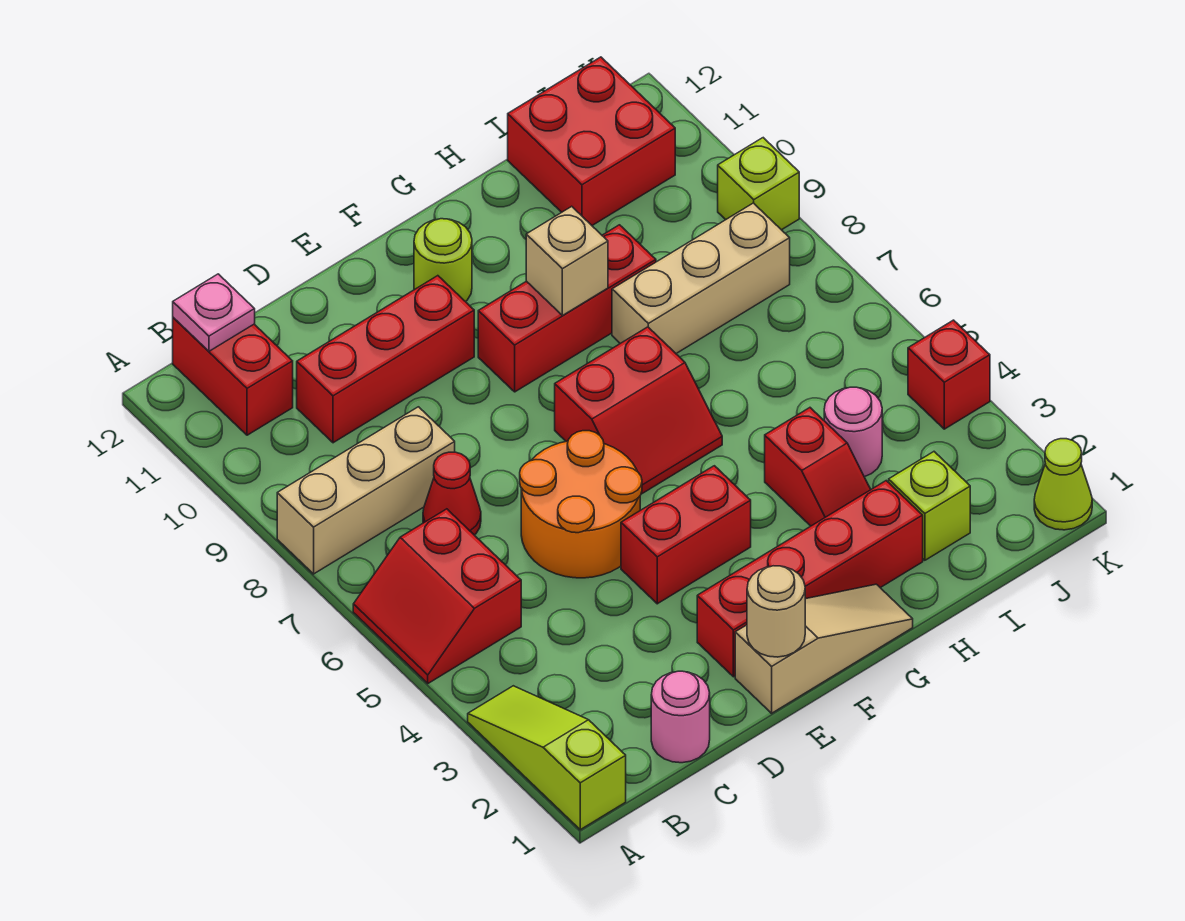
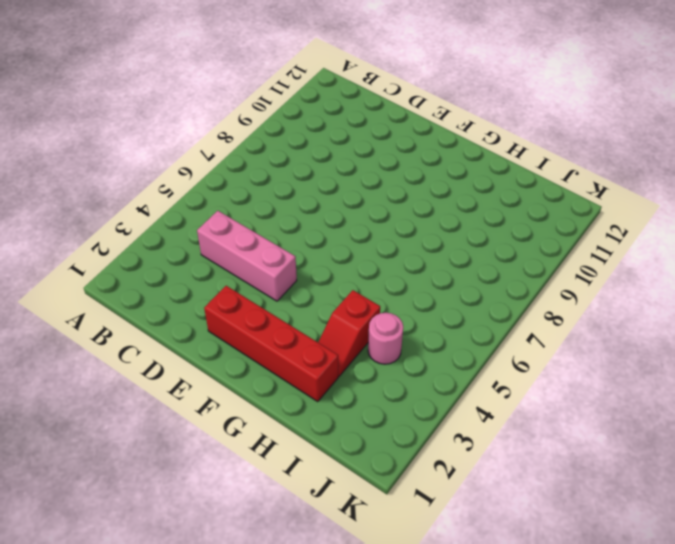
pink brick C4:E4 level 1 -> red brick E4:F4 level 1
none -> lime slope A1:A3 level 1 top 1
none -> red slope A5:B6 level 1 top B
none -> tan brick A8:C8 level 1

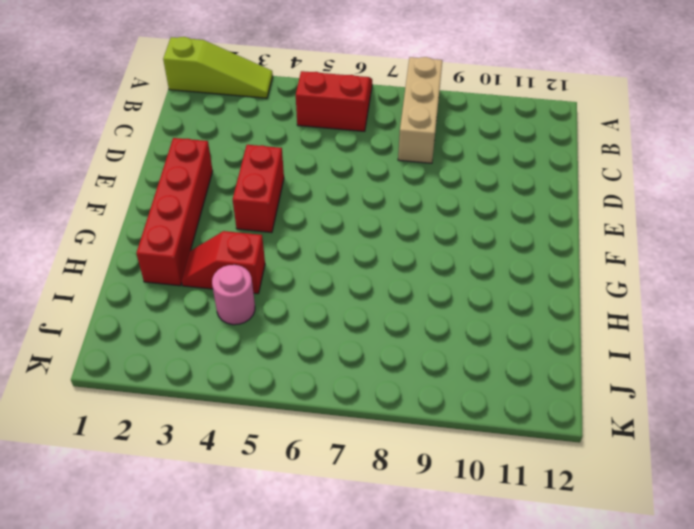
none -> red brick B11:B12 level 1
none -> pink round brick C1 level 1
none -> red cone C7 level 1

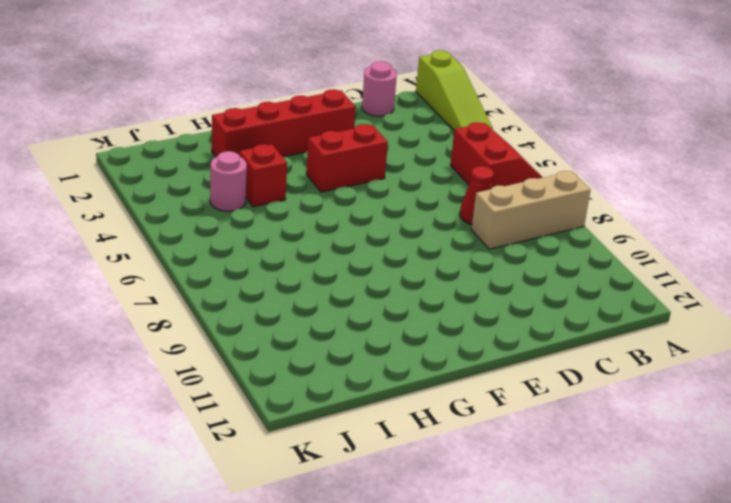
none -> red brick B11:B12 level 1
none -> red brick C10:E10 level 1
none -> orange round brick D5:E6 level 1

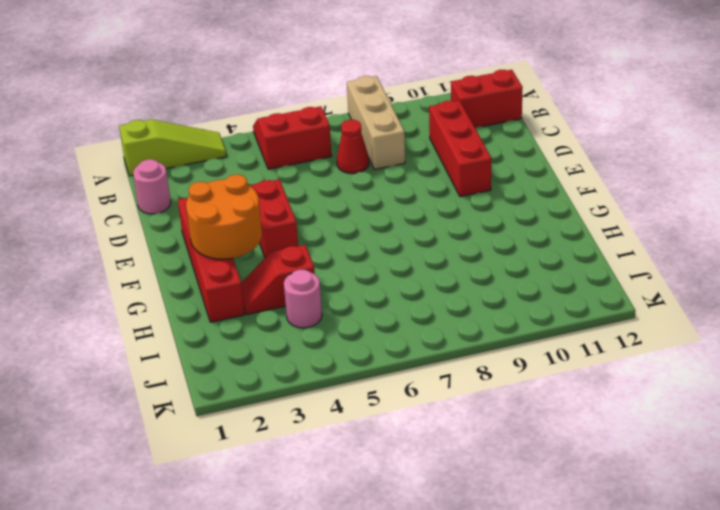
orange round brick F2:G3 level 2 -> orange round brick D5:E6 level 1
none -> tan slope E1:G1 level 1 top E
none -> red slope F6:G7 level 1 top 7
none -> red brick F9:H9 level 1

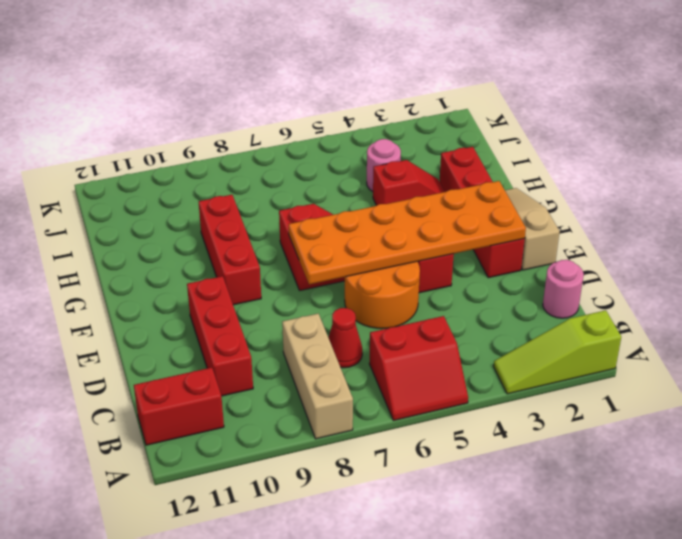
orange plate E2:F7 level 2 -> none
none -> lime round brick F11 level 1
none -> tan brick H8:J8 level 1
none -> lime brick I2 level 1

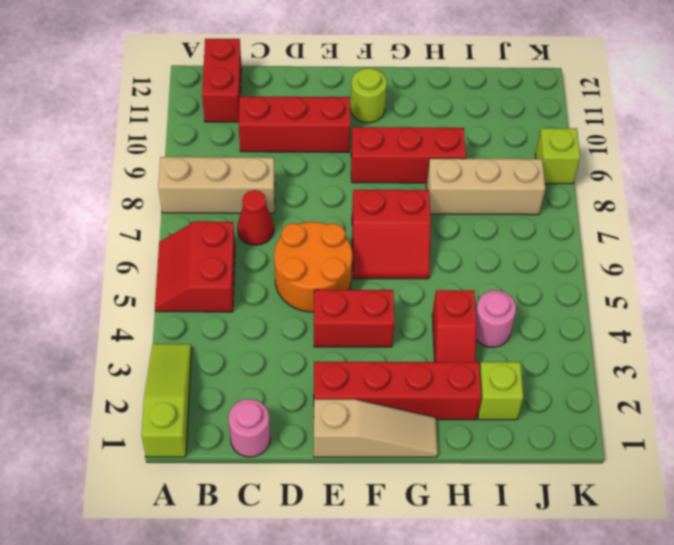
none -> red brick I11:J12 level 1
none -> lime cone K1 level 1
none -> red brick K4 level 1

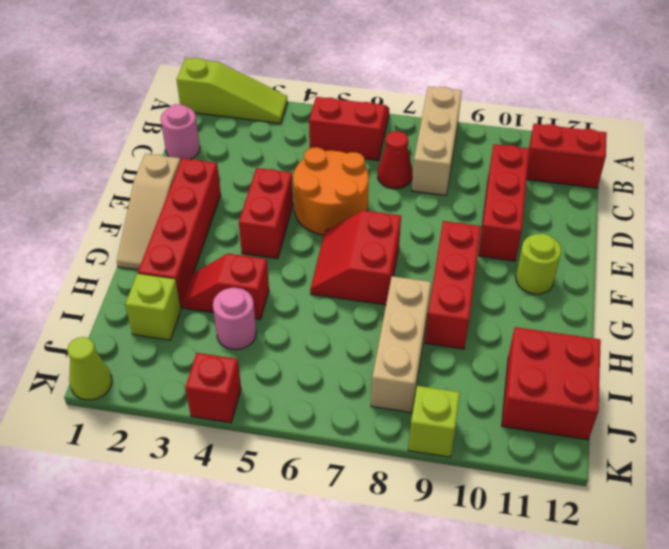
none -> pink plate B12 level 2
none -> tan round brick E1 level 2
none -> tan brick G9 level 2

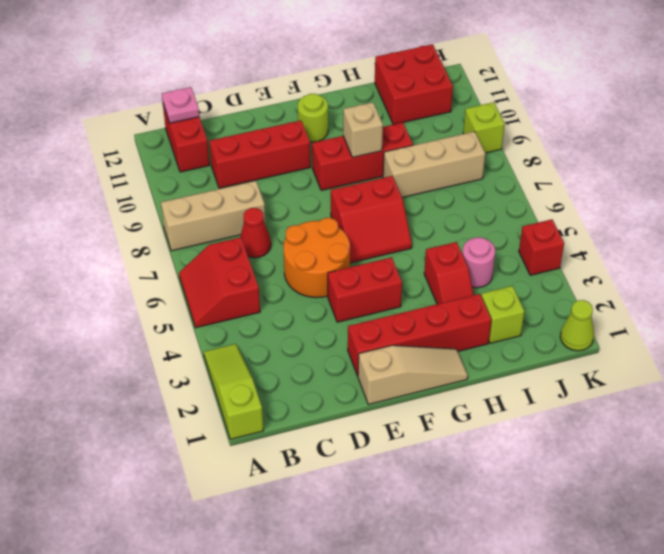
none -> pink round brick C1 level 1
none -> tan round brick E1 level 2

